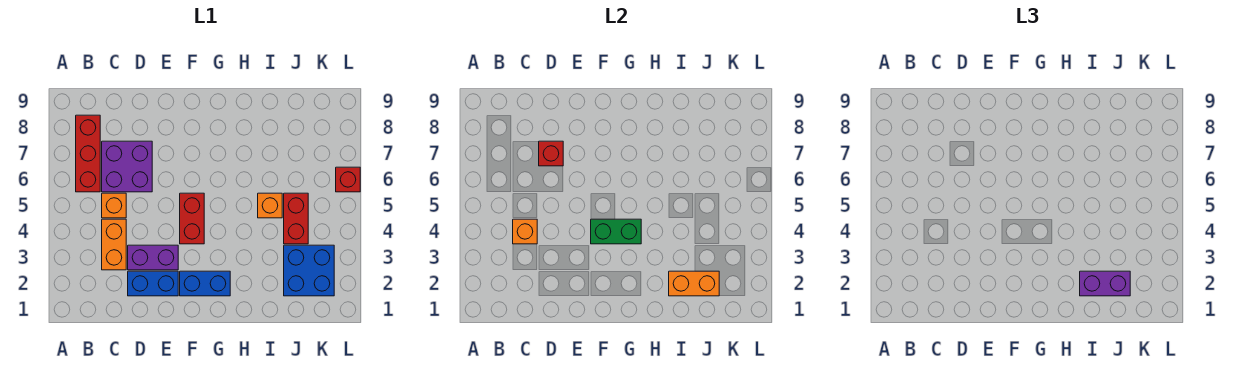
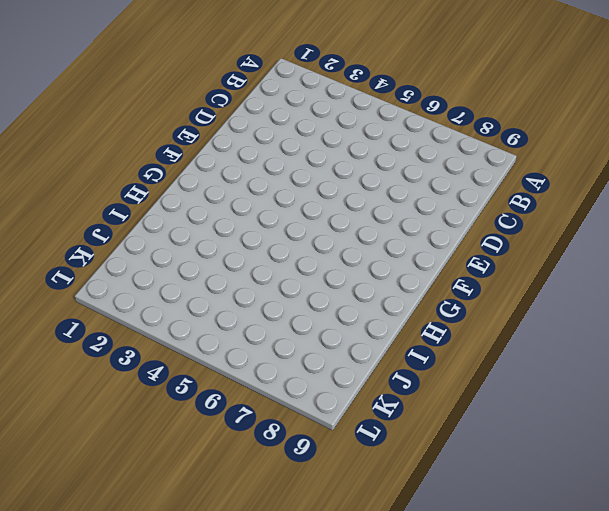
none -> red brick B6:B8 level 1
none -> orange brick C3:C4 level 1
none -> orange brick C5 level 1

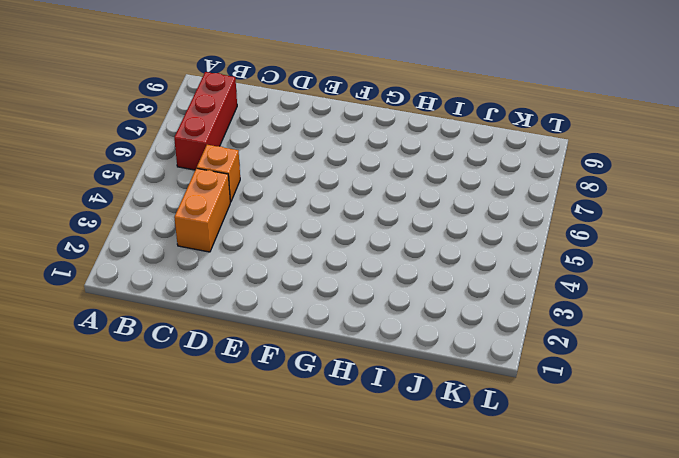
none -> purple brick C6:D7 level 1
none -> blue brick D2:E2 level 1
none -> purple brick D3:E3 level 1

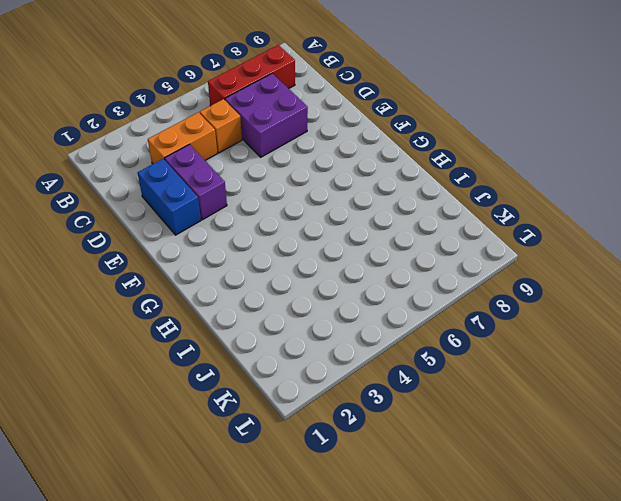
none -> blue brick F2:G2 level 1
none -> red brick F4:F5 level 1
none -> orange brick I5 level 1

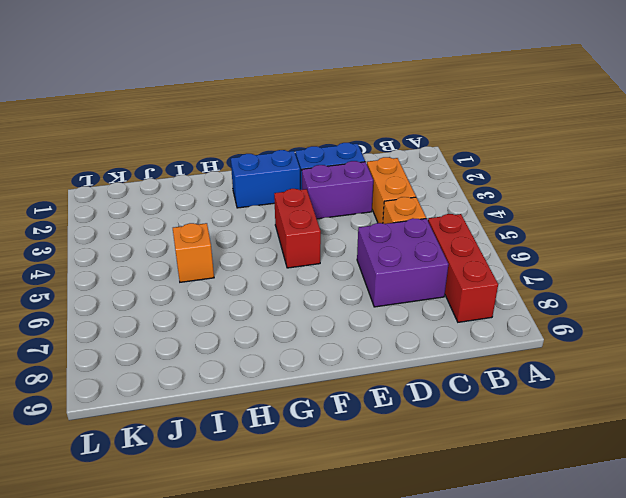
none -> blue brick J2:K3 level 1
none -> red brick J4:J5 level 1
none -> red brick L6 level 1

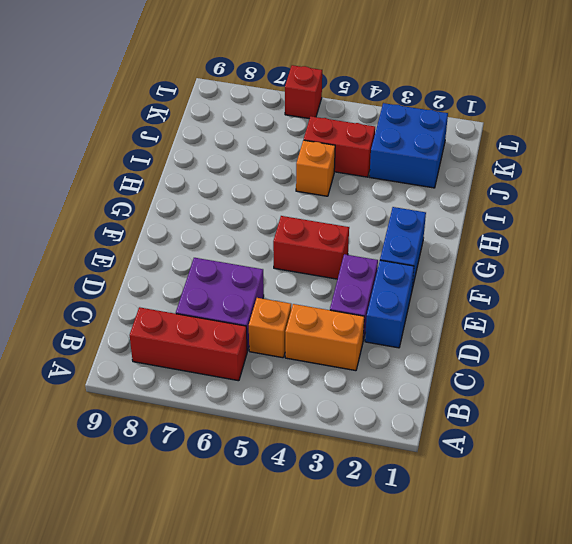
none -> orange brick C4 level 2
none -> red brick D7 level 2
none -> green brick F4:G4 level 2

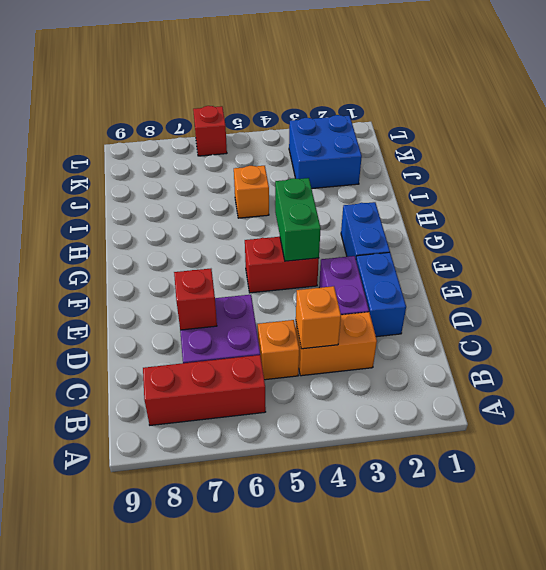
none -> red brick J4:J5 level 1
none -> orange brick I2:J2 level 2
none -> purple brick I2:J2 level 3

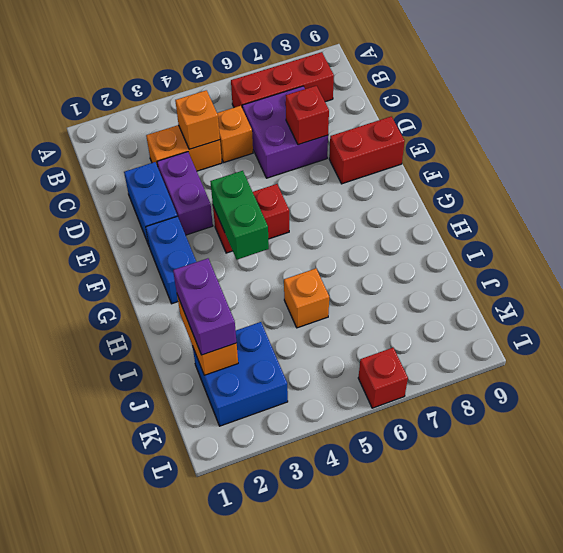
red brick E8:E9 level 1 -> red brick J4:J5 level 1

